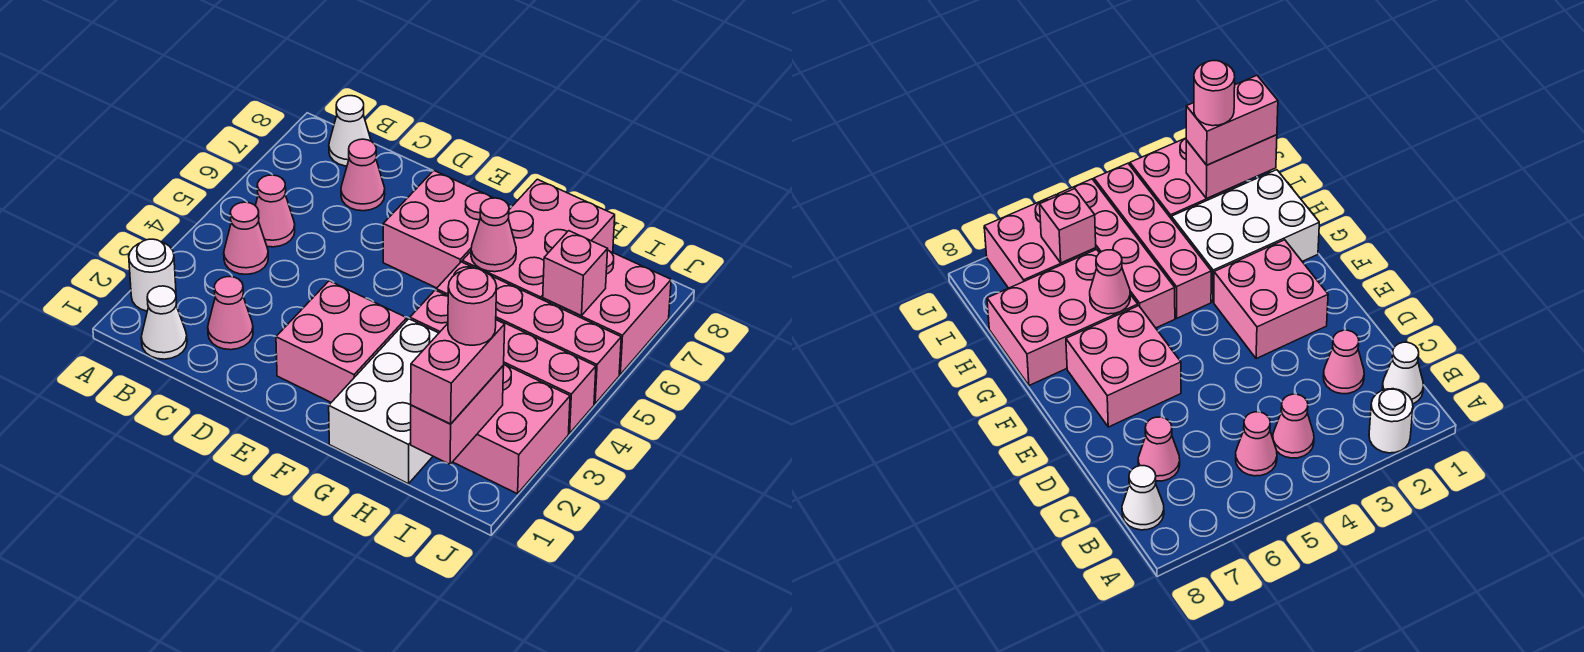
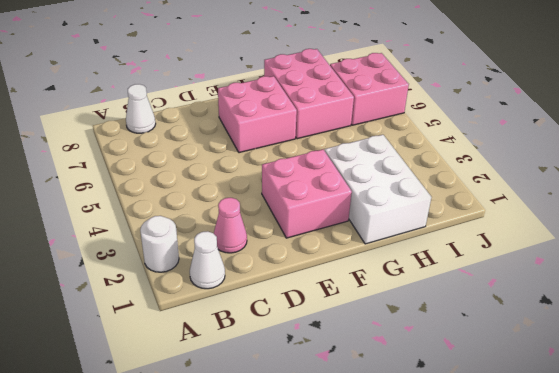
none -> pink cone B4 level 1
none -> pink cone B5 level 1
none -> pink cone C7 level 1

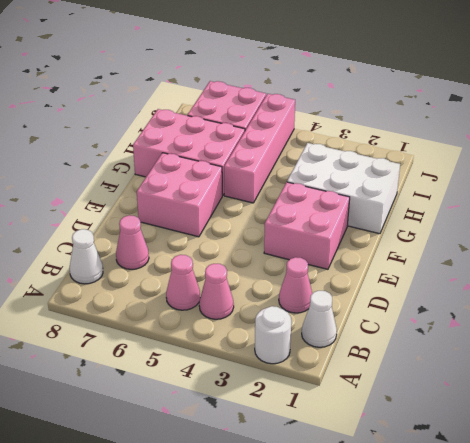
none -> pink brick G4:J4 level 1
none -> pink brick I2:J3 level 1
none -> pink cone G6 level 2

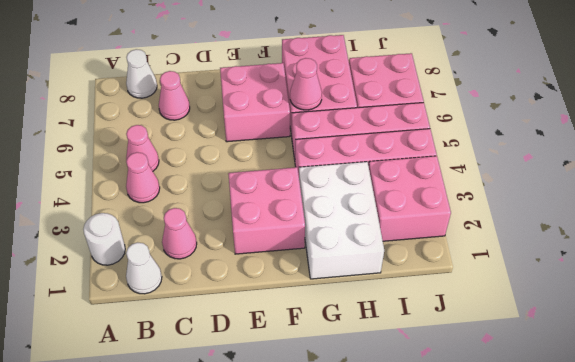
none -> pink brick I1:I2 level 2
none -> pink brick I6 level 2
none -> pink brick I1:I2 level 3

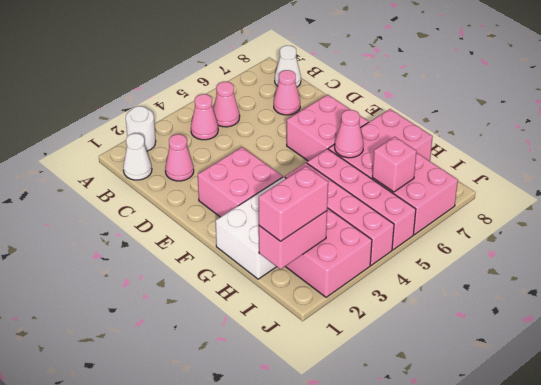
none -> pink round brick I2 level 4

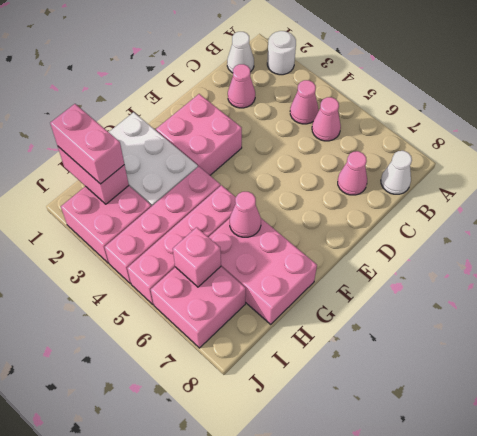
none -> pink brick E6:F7 level 1
none -> pink round brick I2 level 4

